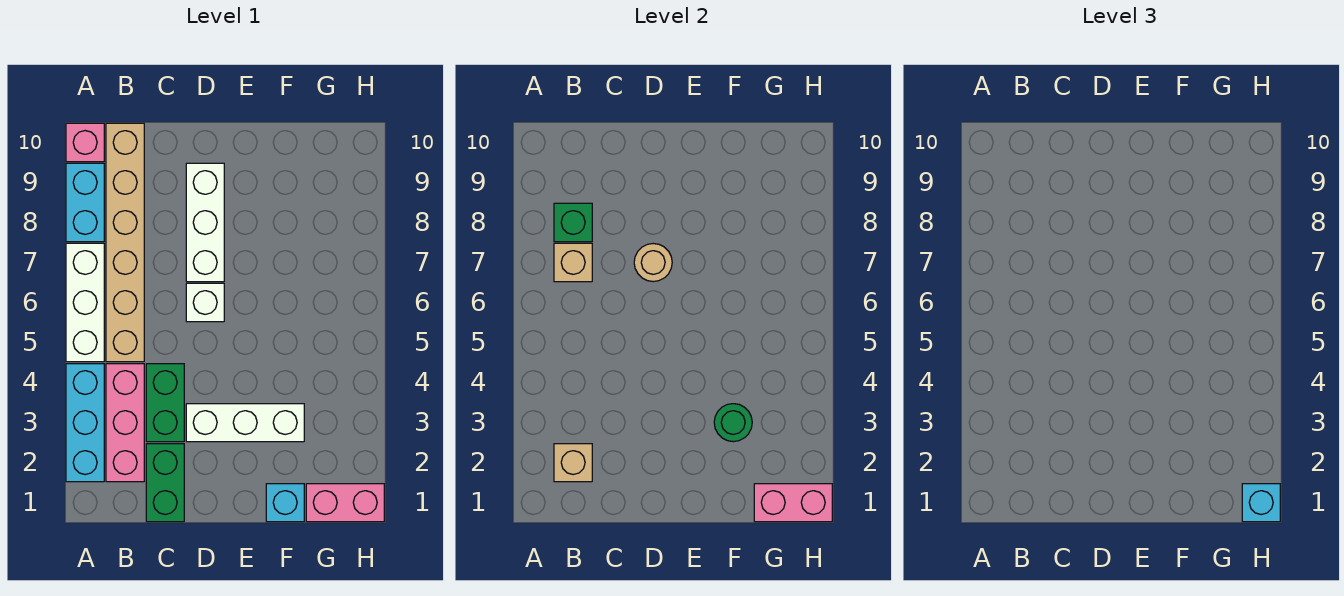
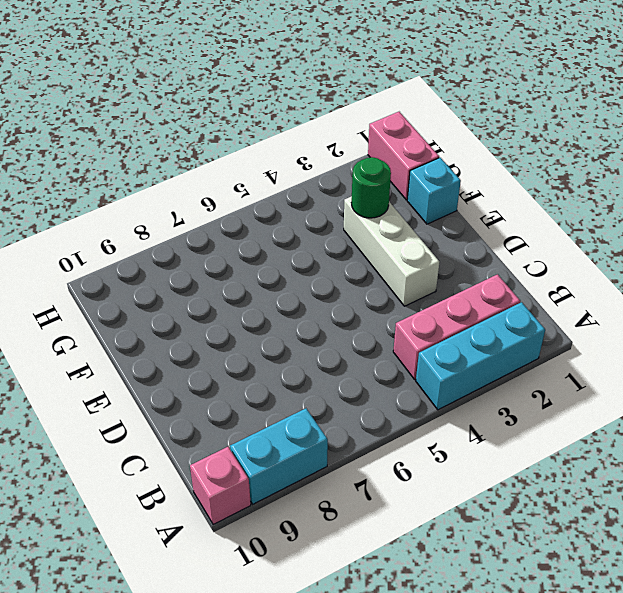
none -> white brick A5:A7 level 1
none -> tan brick B5:B10 level 1
none -> green brick C1:C2 level 1

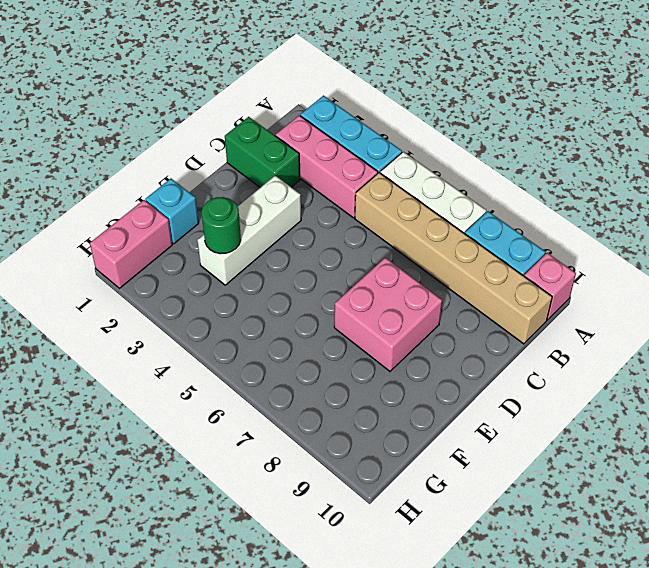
pink brick D7:E8 level 1 -> white brick D7:D9 level 1
none -> green brick C3:C4 level 1
none -> white brick D6 level 1
none -> tan brick B2 level 2

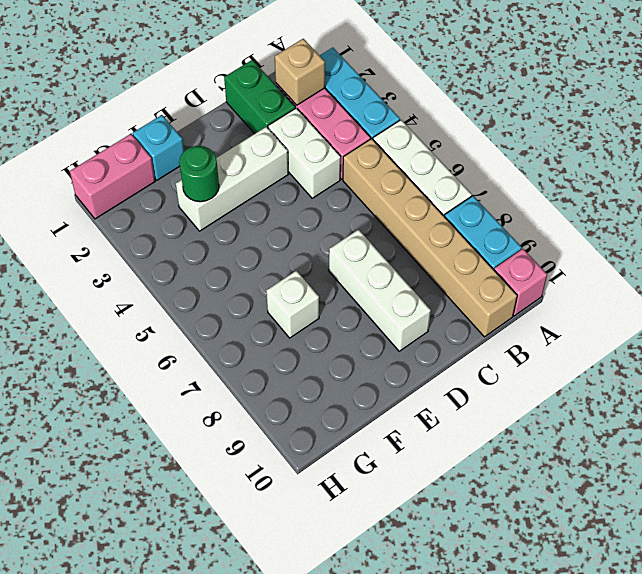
white brick C3:C4 level 1 -> green brick C3:C4 level 1
white brick F7 level 1 -> white brick D6 level 1
none -> tan brick B7 level 2
none -> green brick B8 level 2
none -> tan round brick D7 level 2

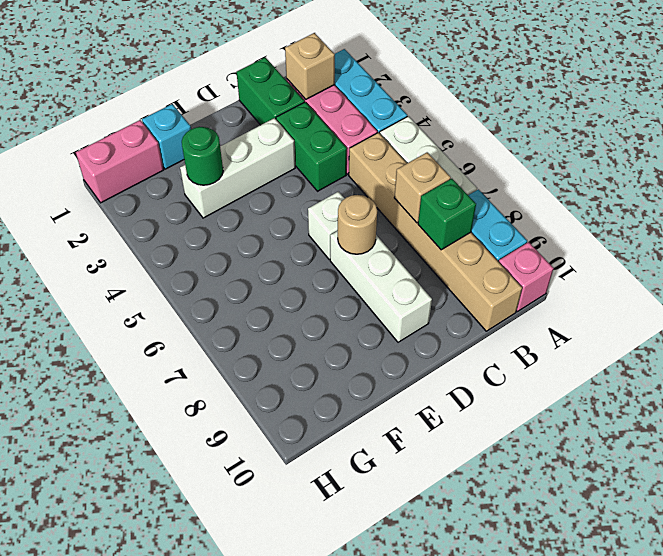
none -> pink brick G1:H1 level 2
none -> cyan brick H1 level 3

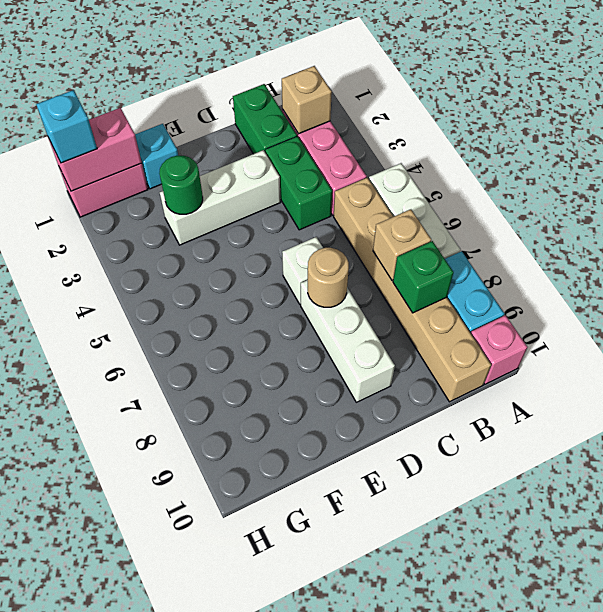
none -> cyan brick A2:A4 level 1

